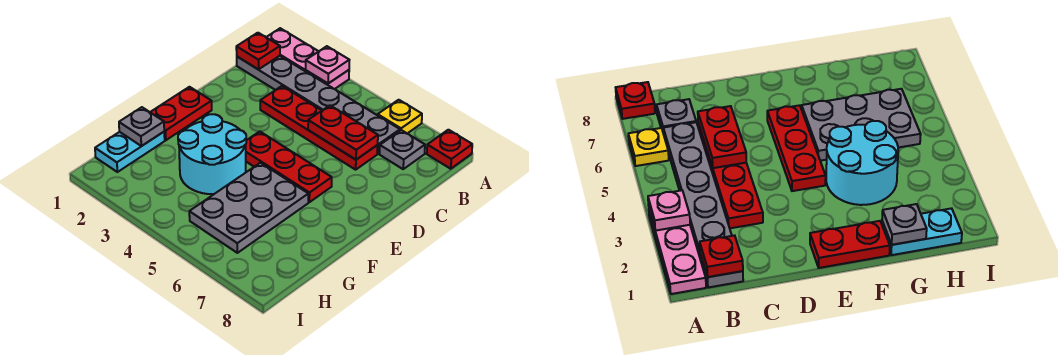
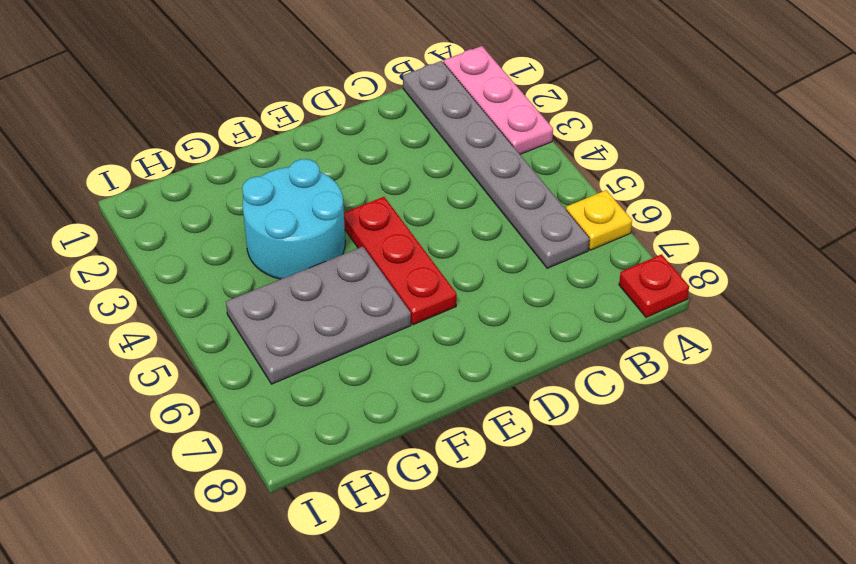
none -> grey plate B7 level 1
none -> red plate C3:C6 level 1
none -> red plate E1:F1 level 1

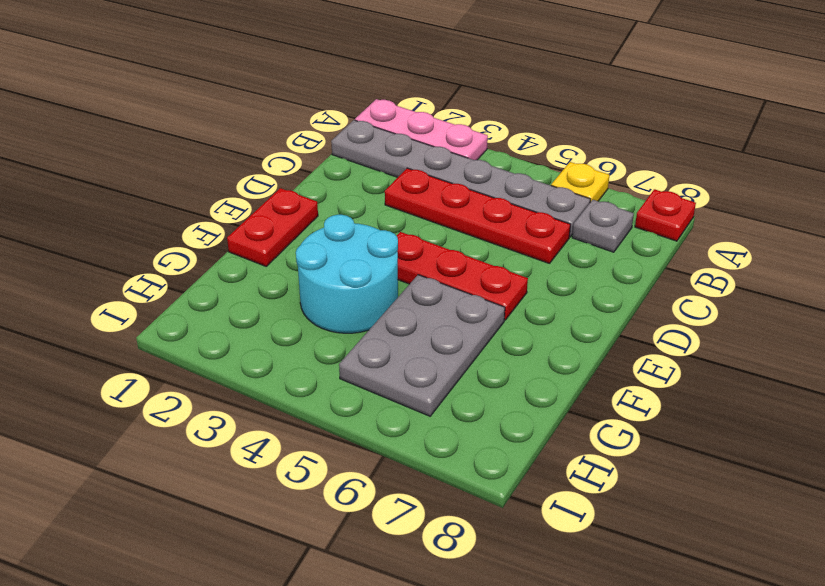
none -> cyan plate G1:H1 level 1
none -> pink plate A3 level 2
none -> red plate B1 level 2

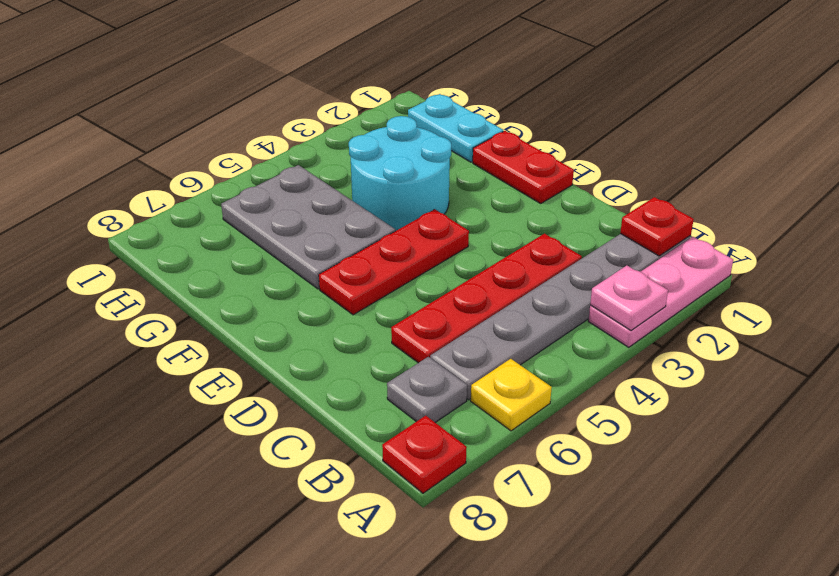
none -> red plate C5:C6 level 2
none -> grey plate G1 level 2

